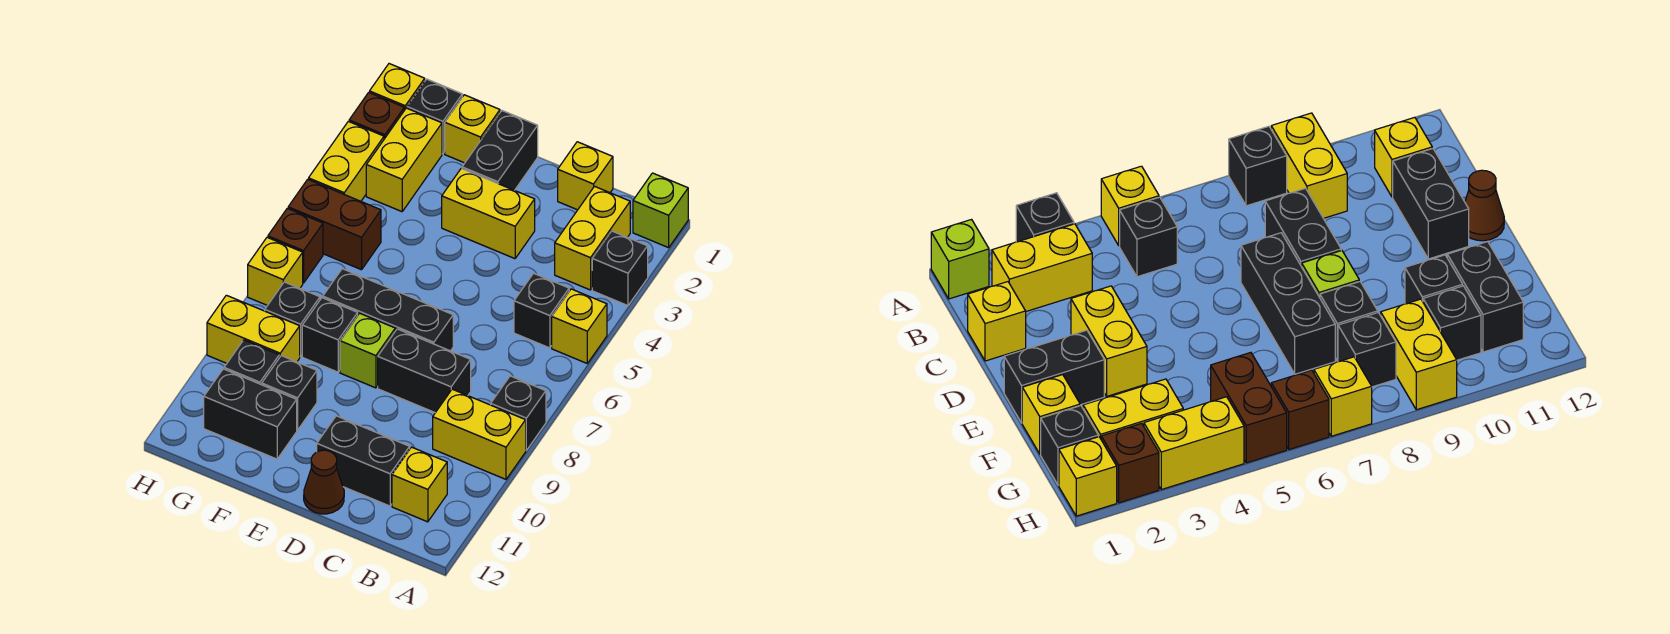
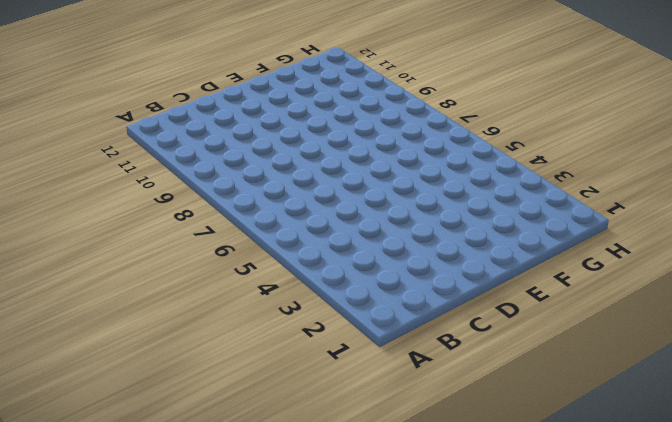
none -> lime brick A1 level 1
none -> black brick A3 level 1
none -> yellow brick A5 level 1
none -> black brick A8 level 1

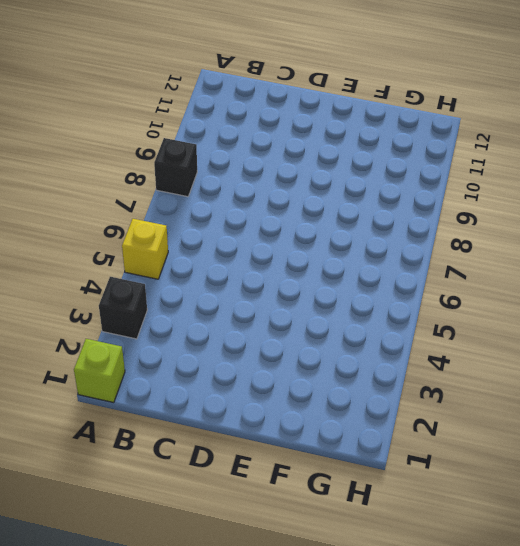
none -> yellow brick A9:B9 level 1
none -> yellow brick B2:B3 level 1
none -> black brick B5 level 1
none -> yellow brick B11 level 1

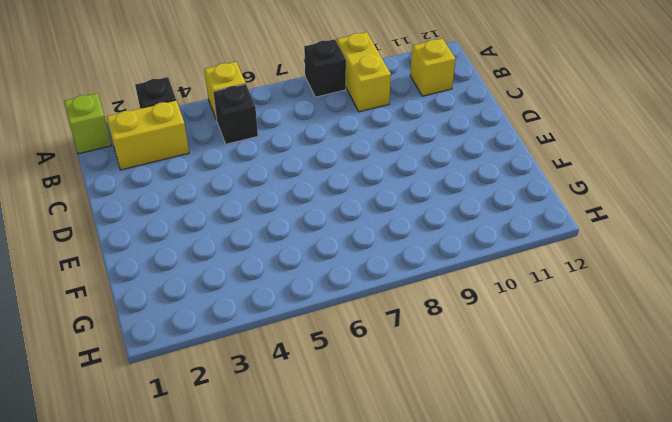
none -> yellow brick C1 level 1
none -> black brick C8:D8 level 1
none -> black brick C11:D11 level 1
none -> yellow brick D3:E3 level 1

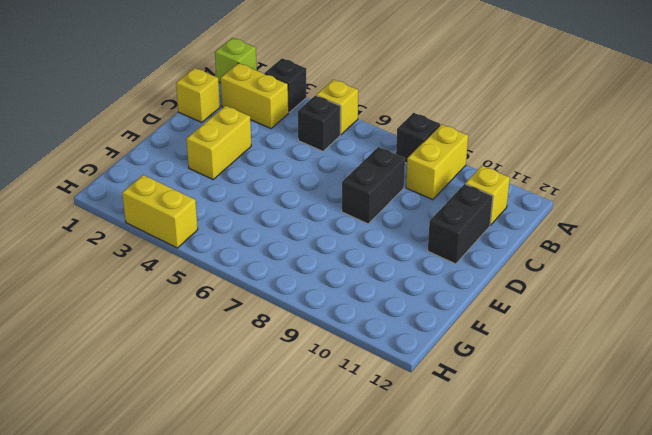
none -> black brick D7:F7 level 1
none -> brown cone D12 level 1
none -> black brick E1:E2 level 1
none -> lime brick E8 level 1

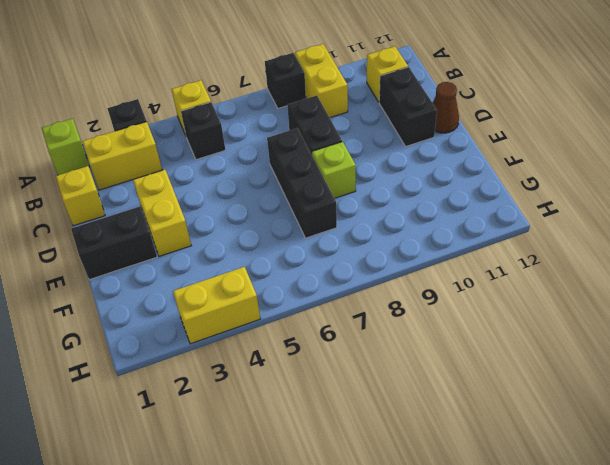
none -> yellow brick F1 level 1
none -> black brick F8 level 1
none -> black brick F10 level 1
none -> black brick F11:G11 level 1

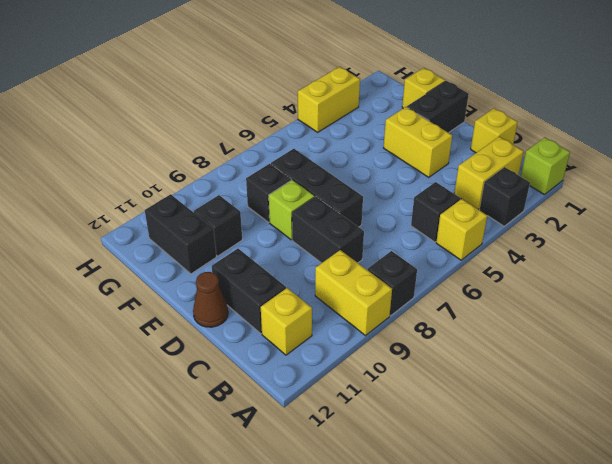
none -> black brick G1 level 1
none -> yellow brick G2:G3 level 1
none -> brown brick G5:H5 level 1
none -> black brick G8 level 1

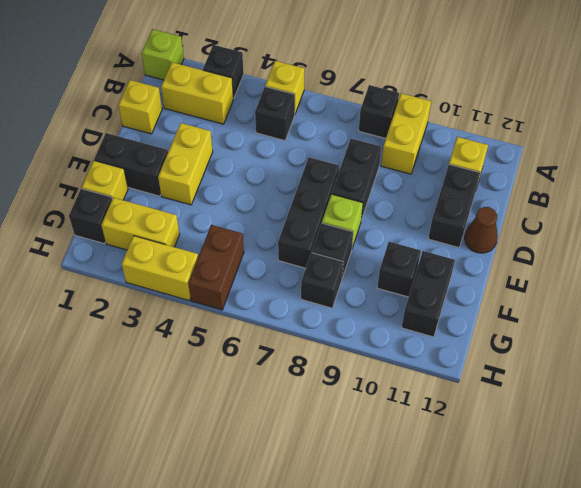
none -> yellow brick G9:H9 level 1
none -> black brick G10 level 1
none -> yellow brick H1 level 1
none -> brown brick H2 level 1

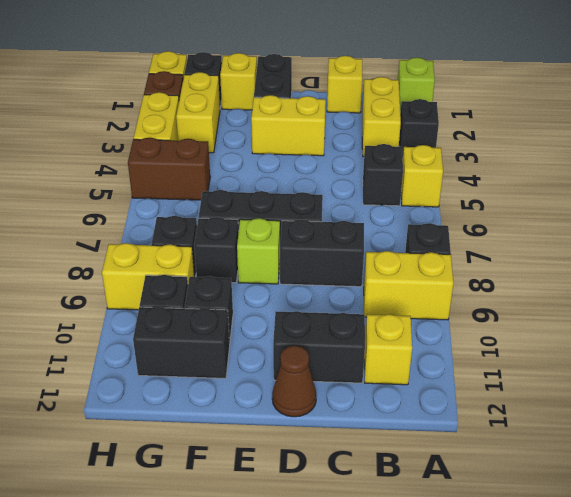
none -> brown brick H6 level 1
none -> yellow brick H7 level 1

